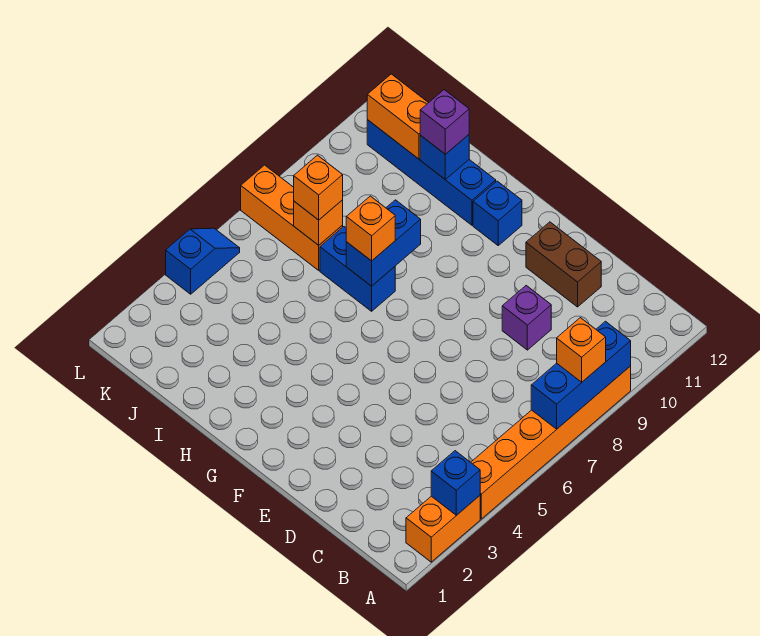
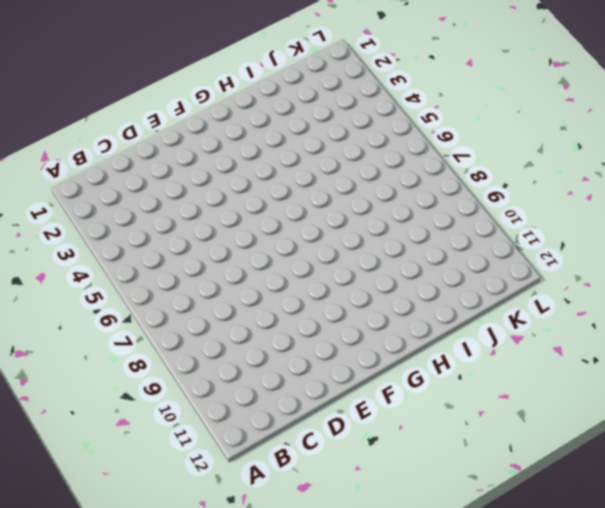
none -> orange brick A2:A3 level 1
none -> orange brick A4:A9 level 1
none -> purple brick D9 level 1

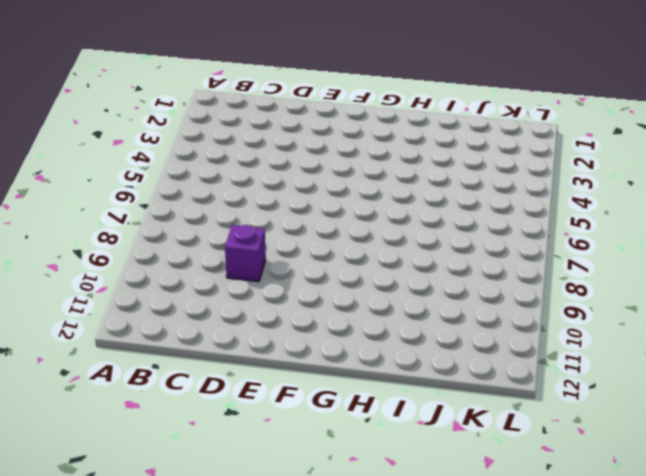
none -> orange brick A2:A3 level 1
none -> orange brick A4:A9 level 1
none -> brown brick D11:E11 level 1

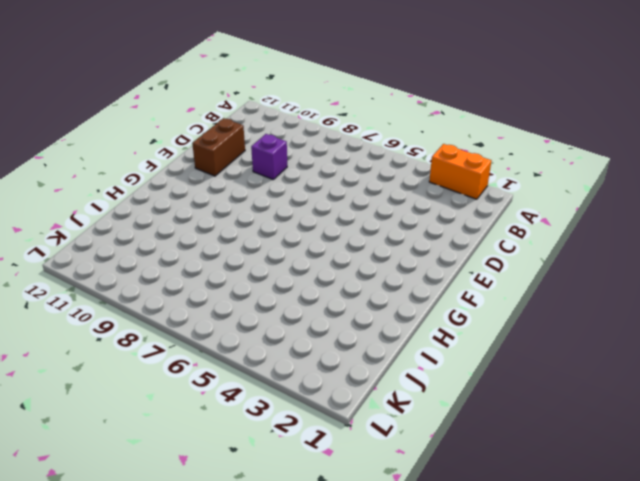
none -> orange brick A4:A9 level 1
none -> blue brick G11 level 1
none -> blue brick H7:I7 level 1

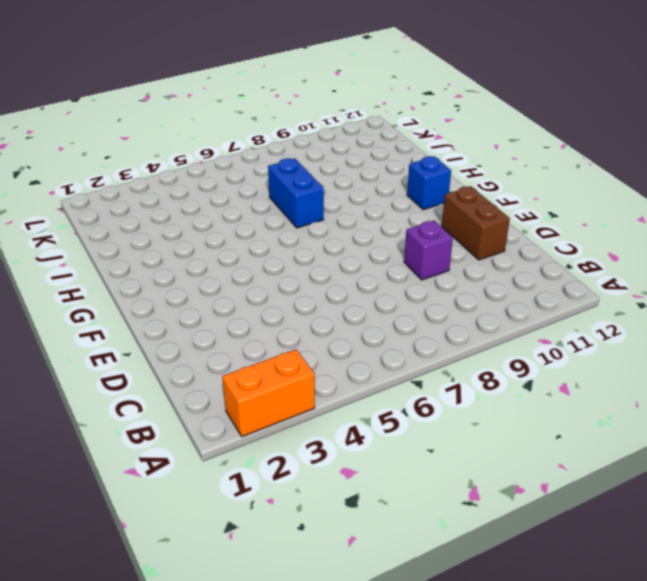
none -> orange brick A4:A9 level 1
none -> blue brick H11:K11 level 1
none -> orange brick J7:L7 level 1

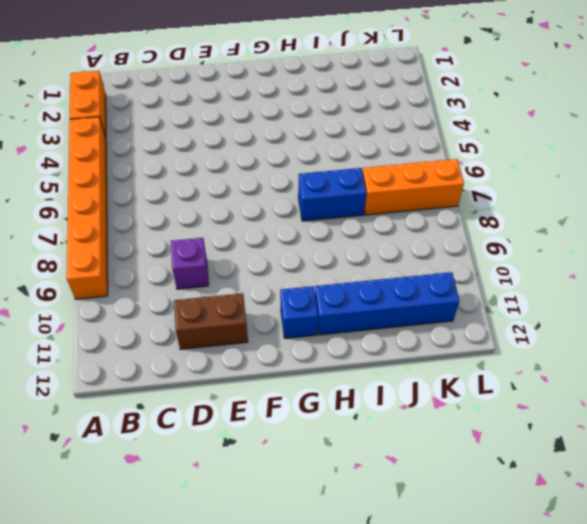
none -> blue slope L4:L5 level 1 top 4
none -> blue brick A3 level 2
none -> blue brick A7:A9 level 2

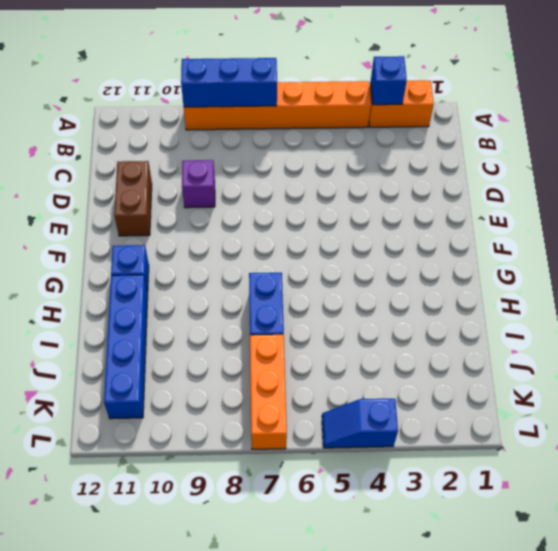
none -> blue brick H7:H8 level 2
none -> blue brick I11 level 2
none -> orange brick J7 level 2

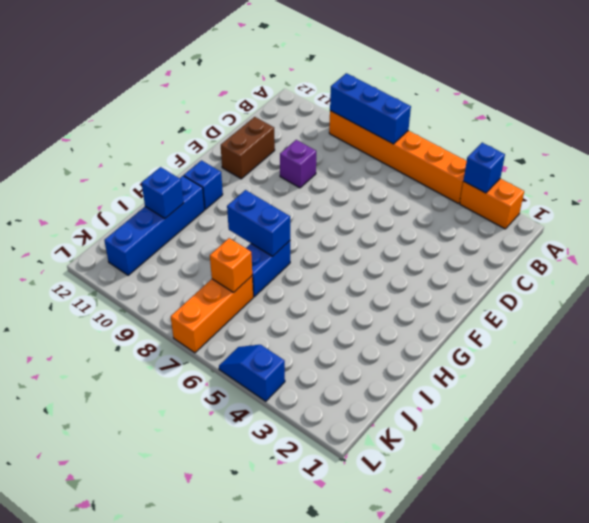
none -> orange brick J11:K11 level 2
none -> orange brick A8 level 3
none -> orange brick H7 level 3

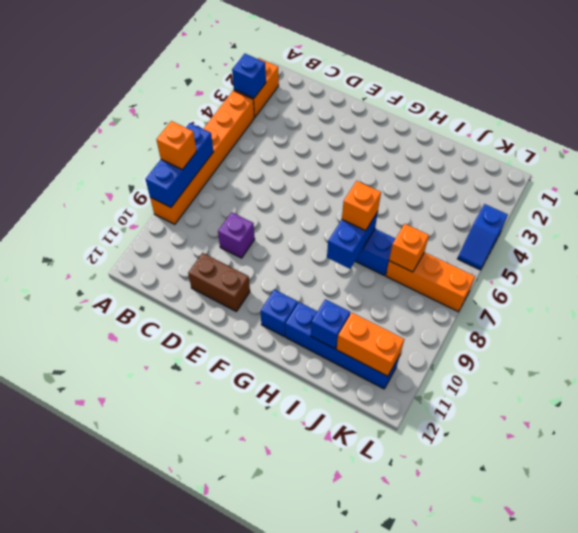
none -> purple brick I11 level 3
none -> orange brick J7 level 3

